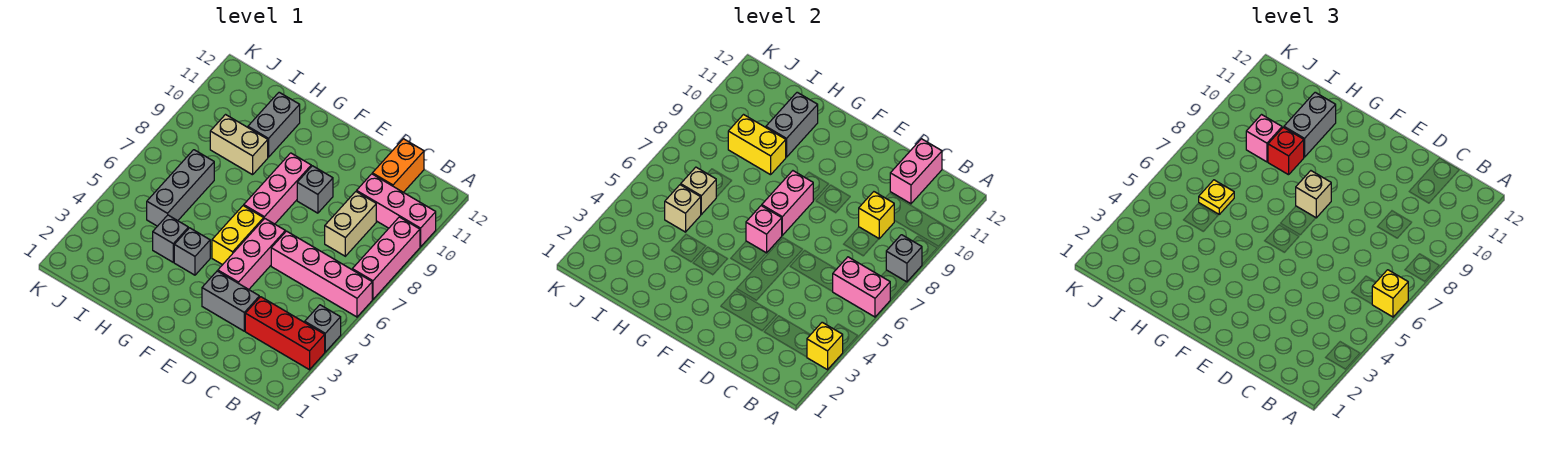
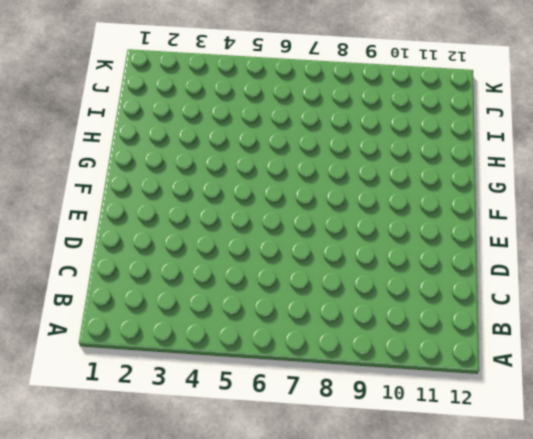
none -> red brick A3:C3 level 1
none -> grey brick A4 level 1
none -> pink brick A6:D6 level 1
none -> pink brick A7:A9 level 1

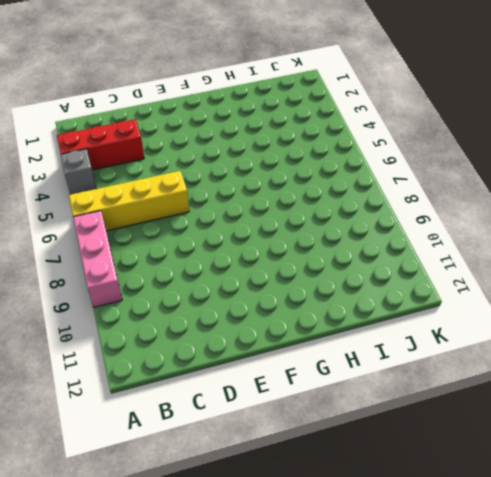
yellow brick A6:D6 level 1 -> pink brick A6:D6 level 1
none -> pink brick A10:C10 level 1
none -> tan brick C8:C9 level 1
none -> orange brick C11:C12 level 1
none -> grey brick D3:E3 level 1

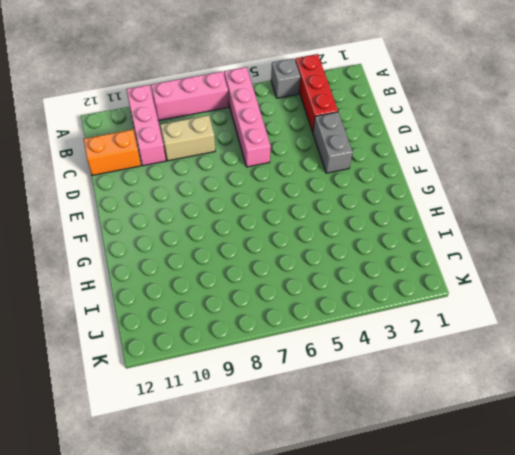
none -> pink brick E4:E6 level 1
none -> grey brick E9 level 1
none -> yellow brick F5:F6 level 1
none -> pink brick F7:F9 level 1

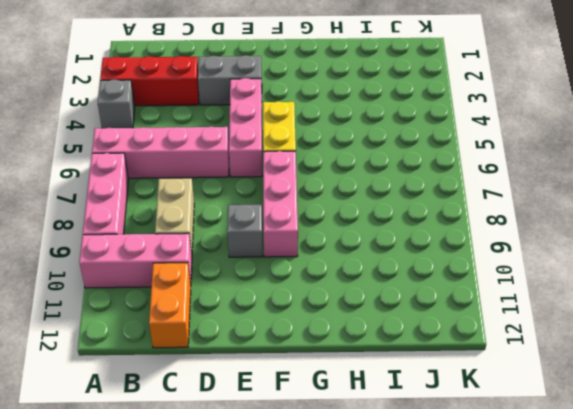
none -> grey brick G4 level 1
none -> grey brick H4 level 1
none -> tan brick H9:I9 level 1
none -> grey brick H10:H11 level 1

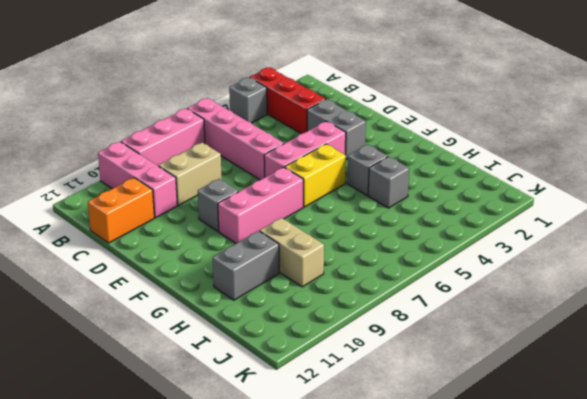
none -> grey brick I5:I7 level 1
none -> yellow brick A3 level 2
none -> pink brick A6:B6 level 2
none -> grey brick A8 level 2

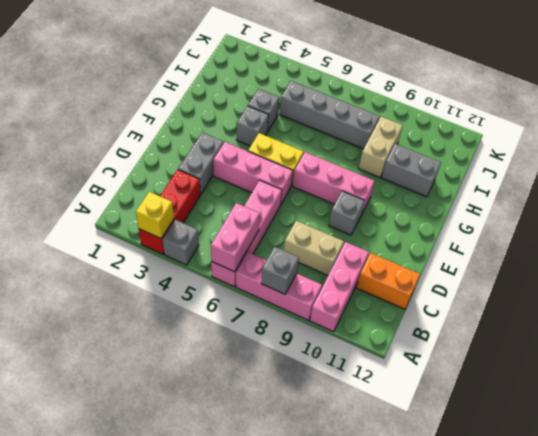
grey brick I5:I8 level 1 -> grey brick I5:I7 level 1
none -> yellow brick C9 level 2
none -> pink brick C11:C12 level 2
none -> pink brick F6 level 2
none -> pink brick F7:F8 level 2

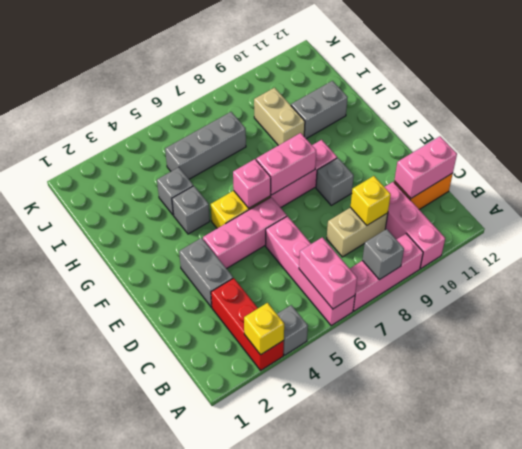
none -> yellow brick H9:I9 level 2
none -> grey brick H10:H11 level 2
none -> tan brick I5 level 2
none -> tan brick I6 level 2

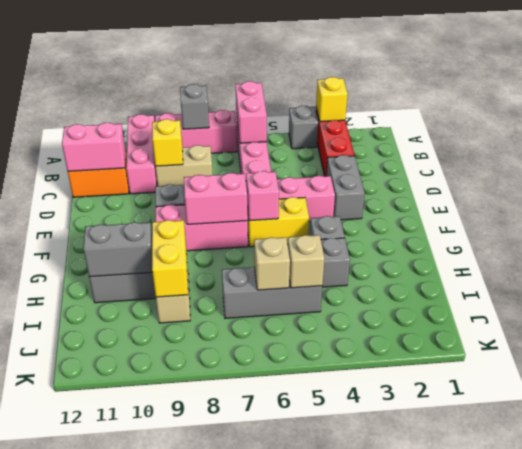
none -> yellow brick A6 level 3
none -> tan brick F8 level 3
none -> red brick H9 level 3
none -> grey brick H10:H11 level 3

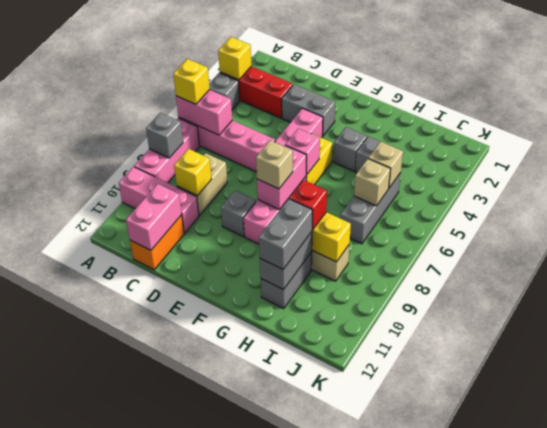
none -> yellow plate I6 level 3
none -> pink brick I9 level 3

